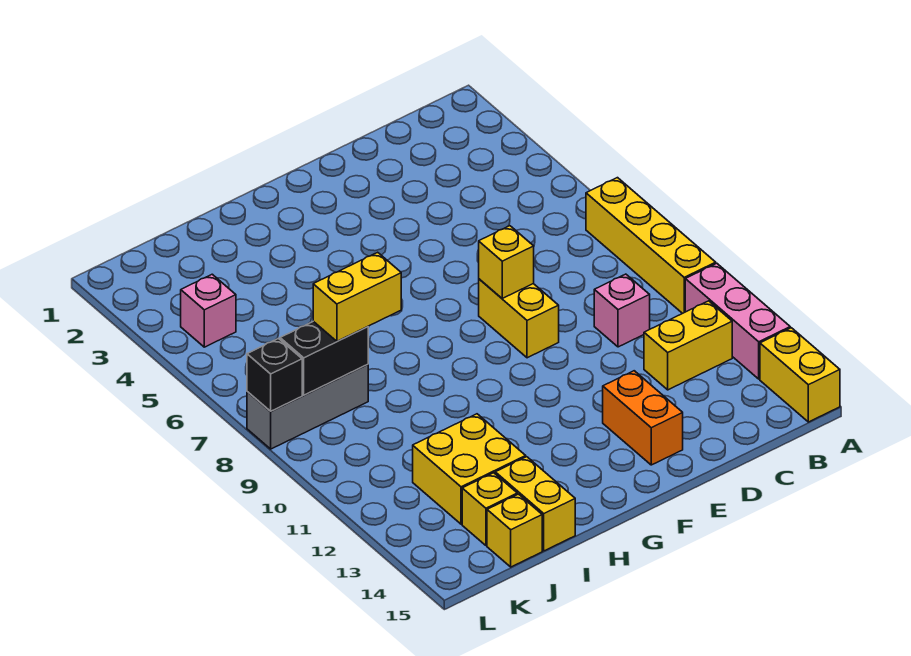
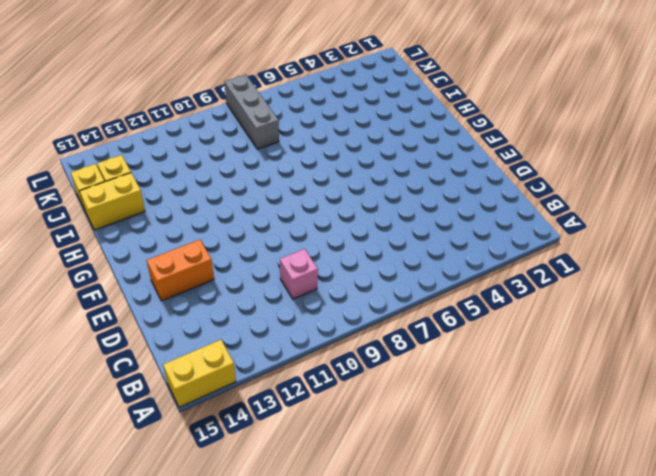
none -> yellow brick A7:A10 level 1
none -> pink brick A11:A13 level 1
none -> yellow brick B12:C12 level 1

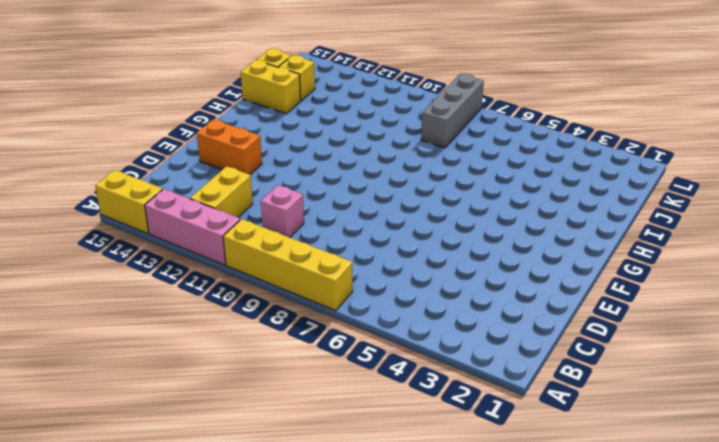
none -> yellow brick E8:E9 level 1
none -> yellow brick I12:J13 level 1
none -> pink brick K4 level 1

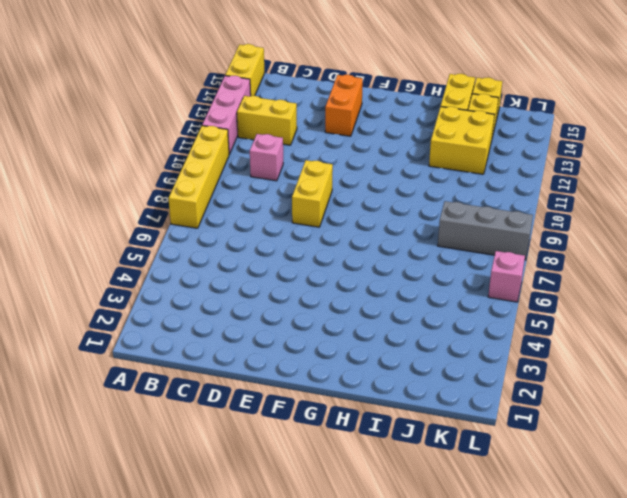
pink brick L6 level 1 -> pink brick K4 level 1
none -> yellow brick E8 level 2
none -> black brick J8:K8 level 2
none -> black brick L8 level 2

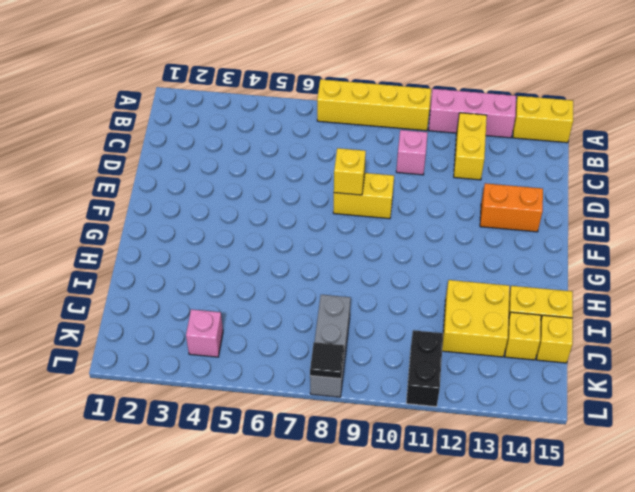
black brick K11:L11 level 1 -> black brick J8:K8 level 2
black tile L8 level 2 -> black brick L8 level 2
none -> yellow brick I8:J8 level 3

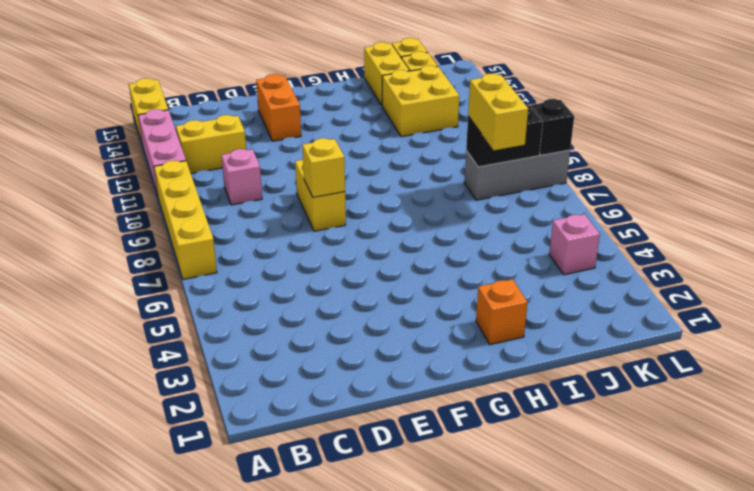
orange brick H2 level 1 -> none
yellow brick J7:J8 level 3 -> yellow brick I8:J8 level 3

